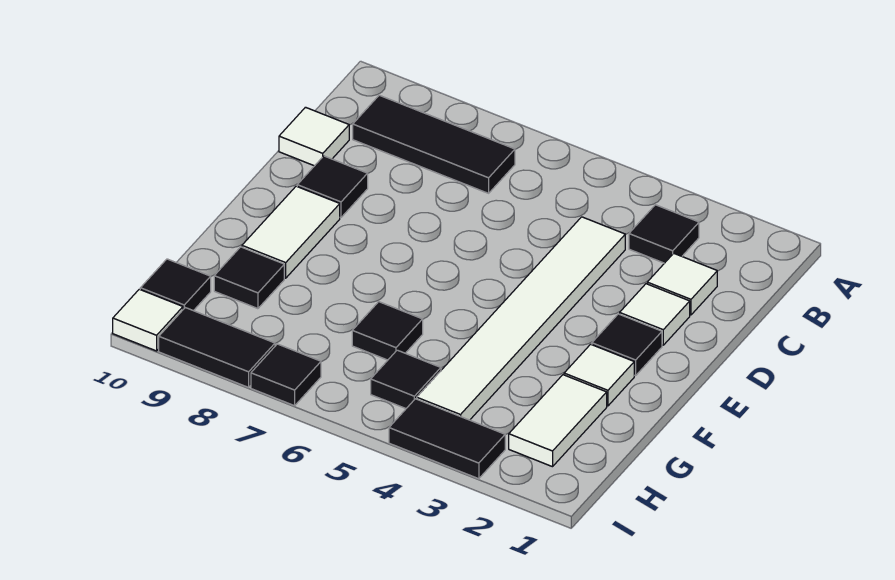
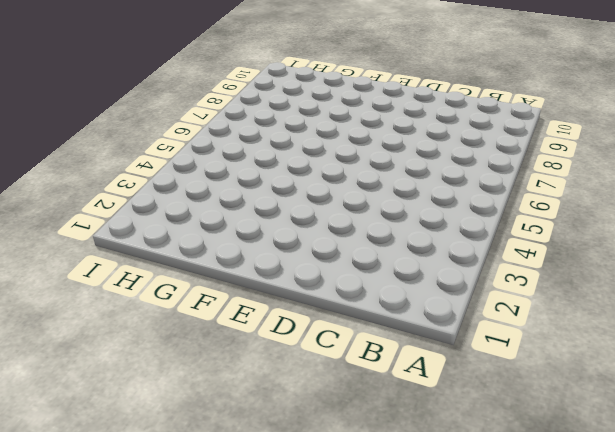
none -> black tile B3 level 1
none -> black tile B7:B9 level 1
none -> white tile C2 level 1

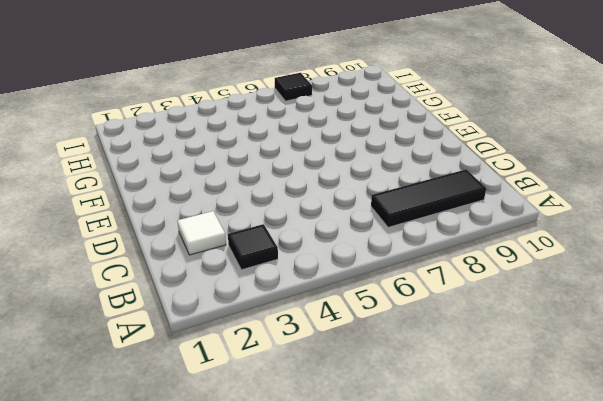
none -> white tile C4:H4 level 1
none -> white tile C10 level 1
none -> white tile D2 level 1

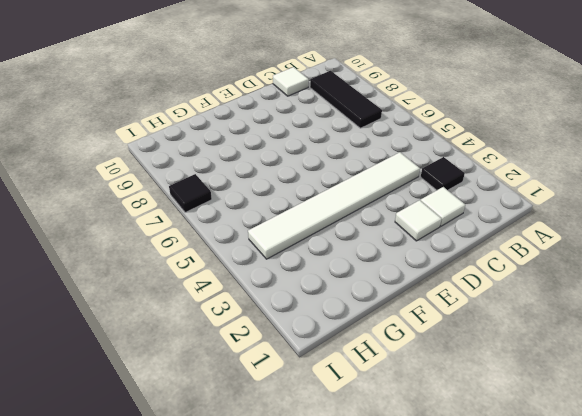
none -> black tile D9 level 1
none -> black tile E2 level 1
none -> white tile E9:F9 level 1

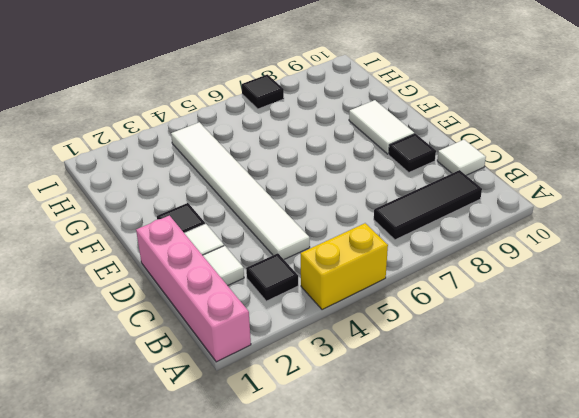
pink brick A1:D1 level 1 -> none
yellow brick A4:A5 level 1 -> none
none -> white tile F2 level 1
none -> white tile G2:H2 level 1
none -> black tile G6 level 1

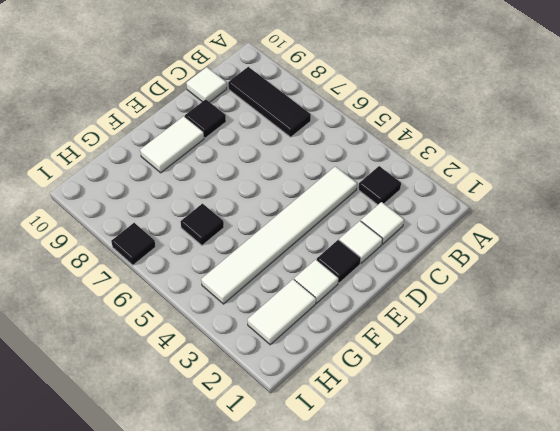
none -> black tile G9 level 1
none -> black tile H5 level 1
none -> black tile H10 level 1

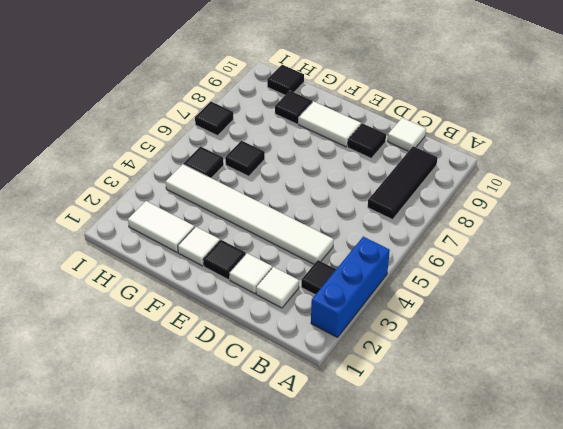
blue brick A2:A4 level 1 -> none
none -> black tile I3:I4 level 1
none -> black tile I8:I9 level 1
none -> white tile I10 level 1

